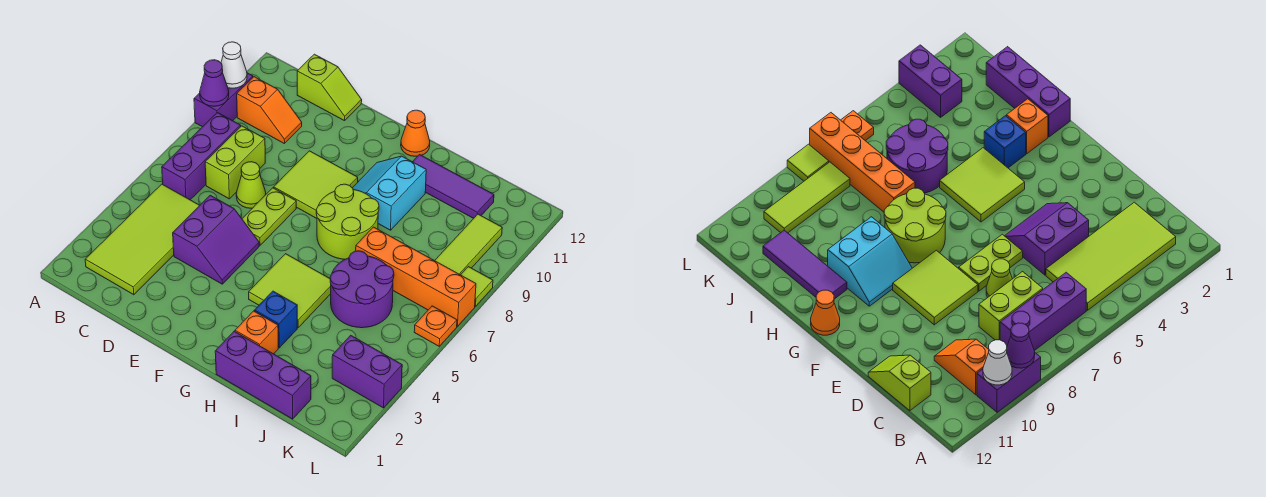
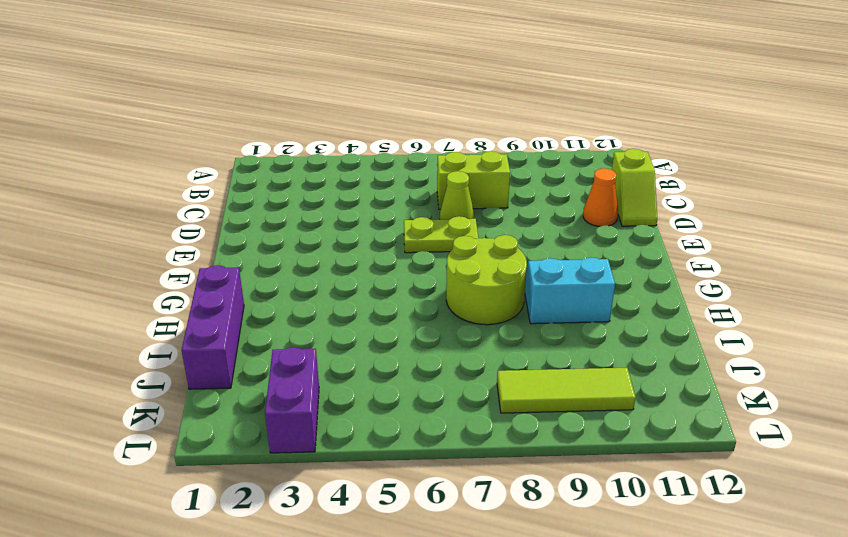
orange cone D11 level 1 -> orange cone G12 level 1
none -> purple brick A9:A10 level 1
none -> lime tile B2:C5 level 1
none -> purple brick B6:B8 level 1

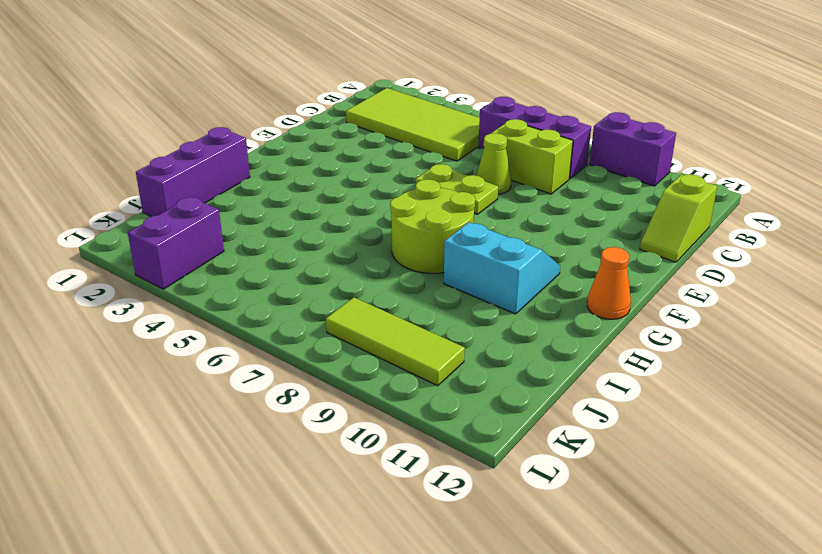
none -> orange slope B10:C10 level 1 top B
none -> purple slope D4:E5 level 1 top D
none -> lime tile E8:F9 level 1

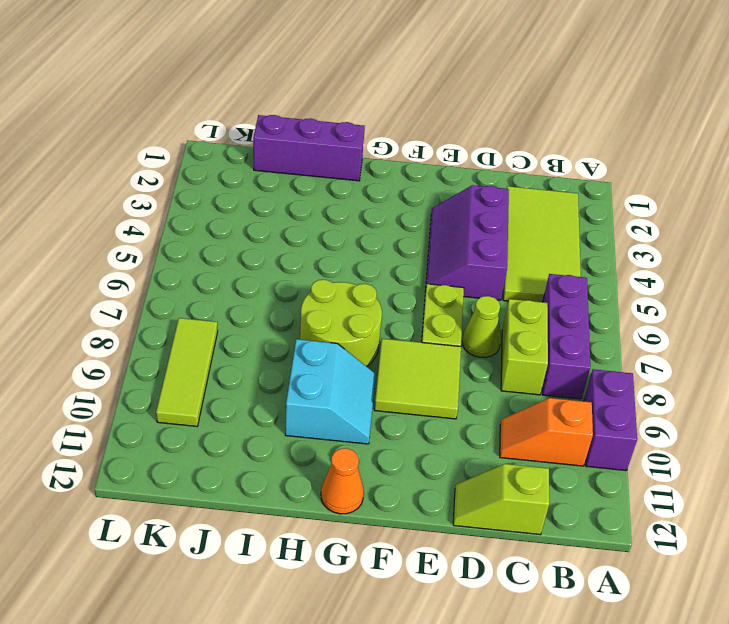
purple slope D3:E5 level 1 top D -> purple slope D4:E5 level 1 top D
none -> lime tile G4:H5 level 1
none -> orange brick H2 level 1
none -> blue brick H3 level 1

